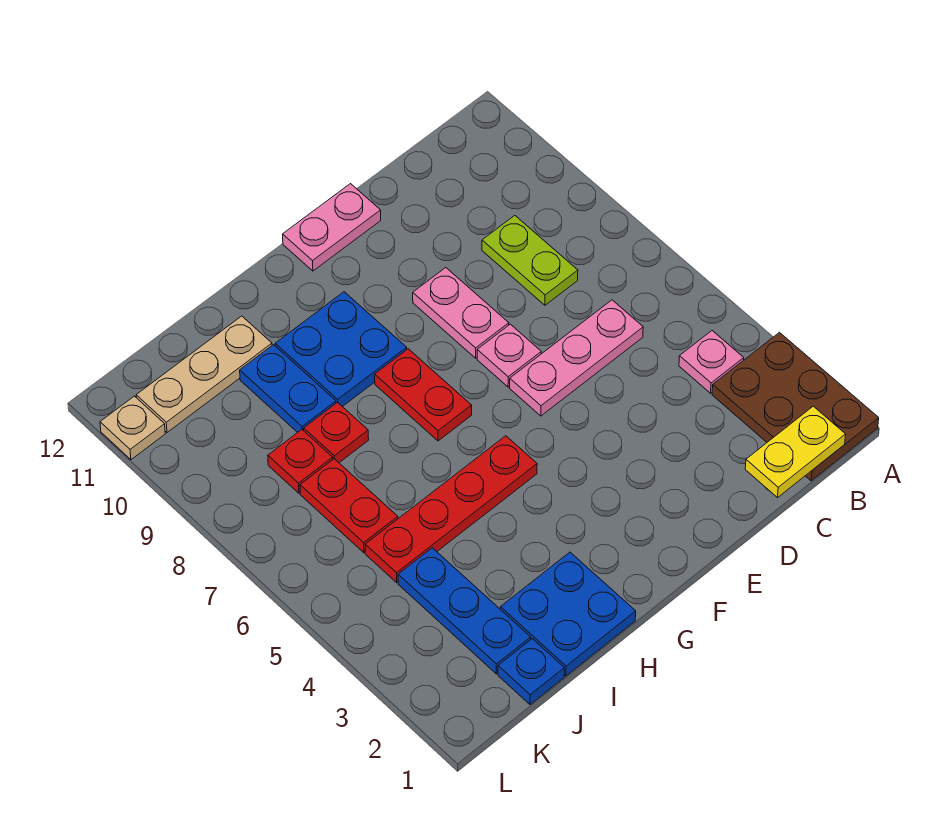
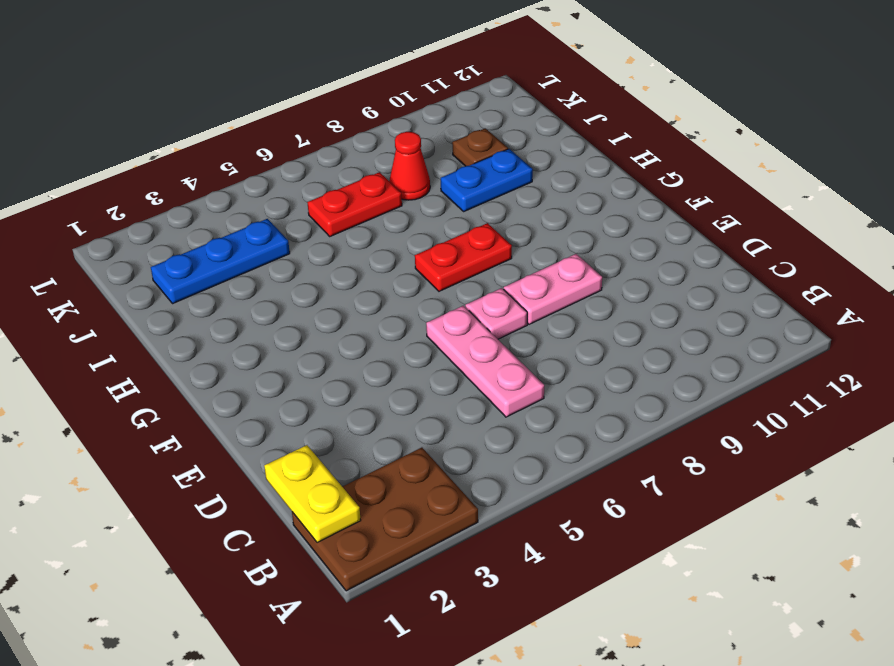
red cone J8 level 1 -> red plate J8 level 1
brown plate J10 level 1 -> none
none -> pink plate B4 level 1
none -> lime plate C8:C9 level 1
none -> pink plate E12:F12 level 1

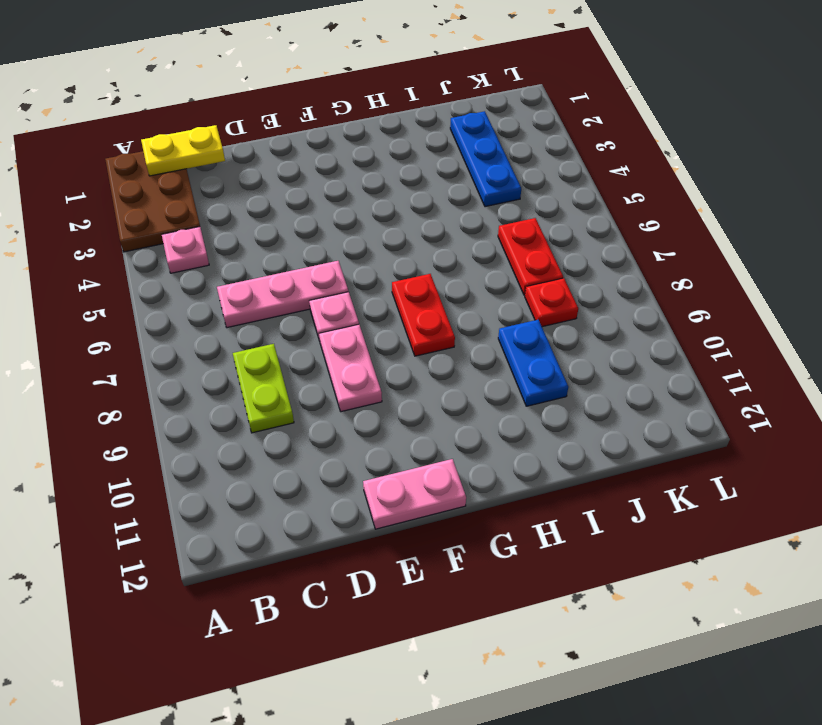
none -> red plate G5:J5 level 1
none -> blue plate G9:H10 level 1
none -> blue plate H1:I2 level 1

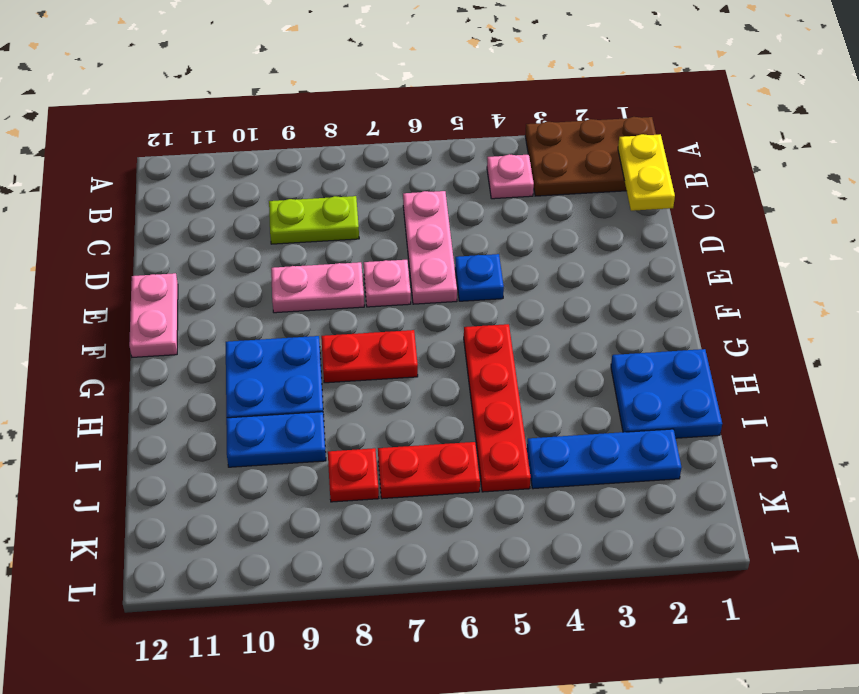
blue plate E5 level 1 -> blue plate J1 level 1
none -> red plate I8 level 1
none -> tan plate I11:K11 level 1
none -> tan plate L11 level 1

